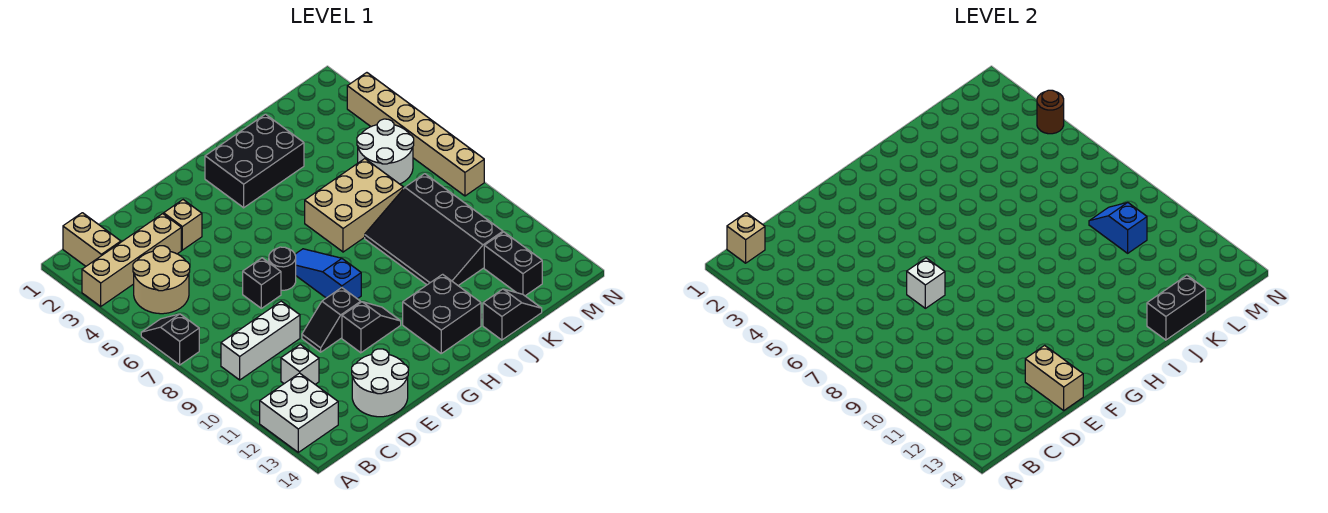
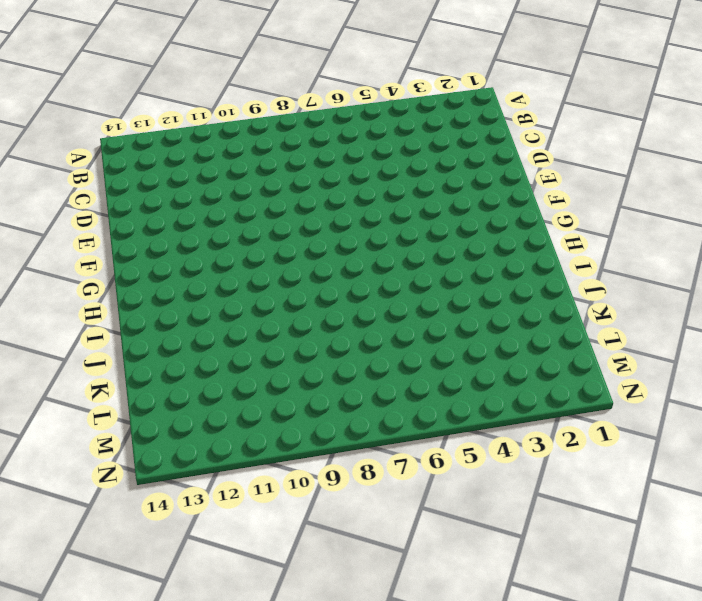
none -> tan brick A3:D3 level 1
none -> black slope A6:A7 level 1 top 7
none -> white brick A12:B13 level 1

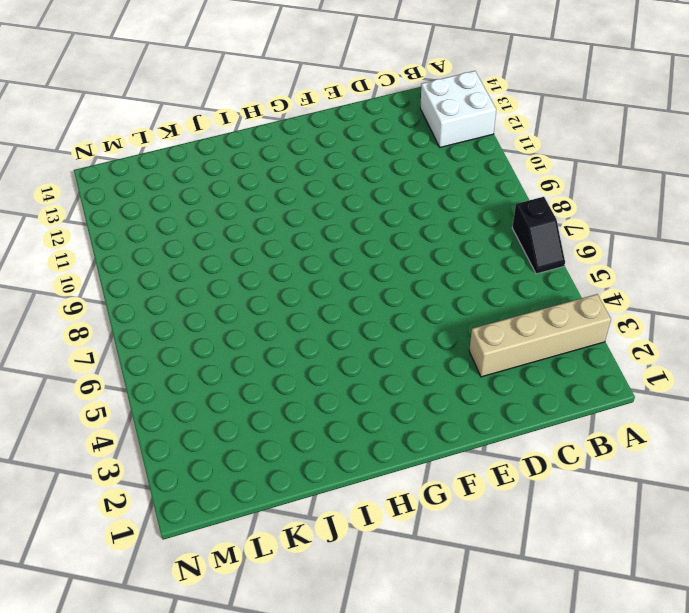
none -> tan brick B1:B2 level 1
none -> tan round brick B4:C5 level 1
none -> white brick B9:D9 level 1

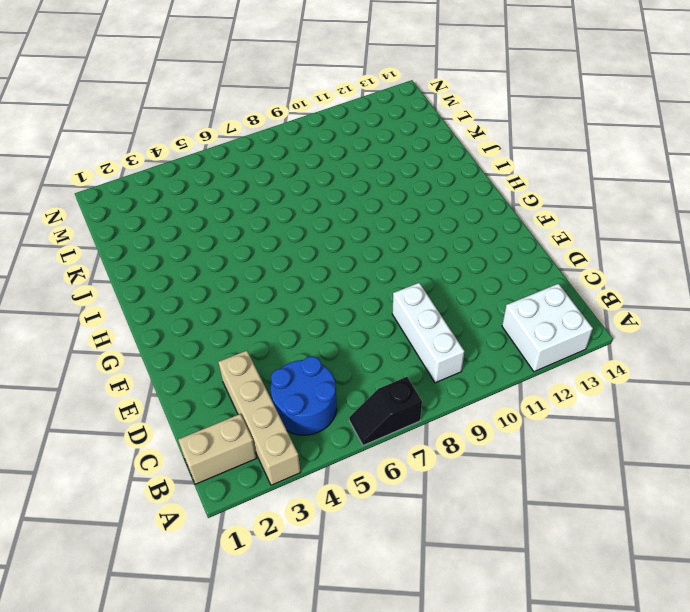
blue round brick B4:C5 level 1 -> tan round brick B4:C5 level 1
none -> white brick C11 level 1
none -> white round brick D13:E14 level 1
none -> tan brick E3 level 1

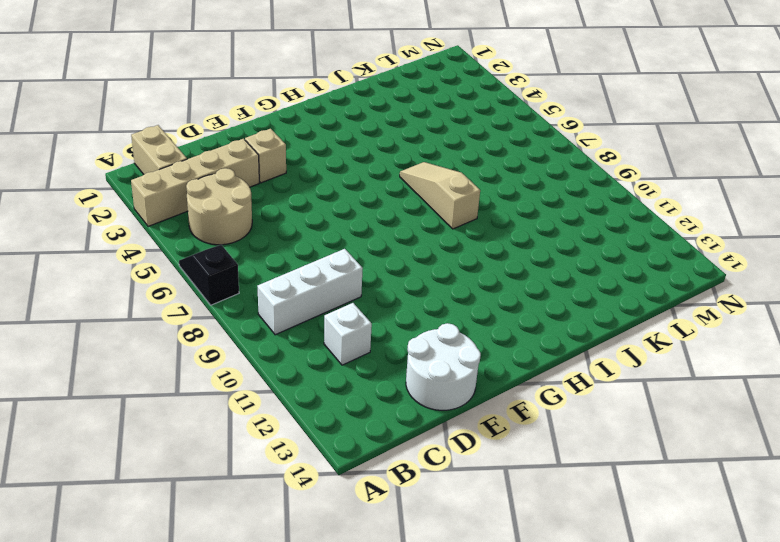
tan slope I6:I8 level 1 top 8 -> tan brick I6:K7 level 1
none -> white brick A12:B13 level 1
none -> black brick E7 level 1
none -> black slope E10:F10 level 1 top F

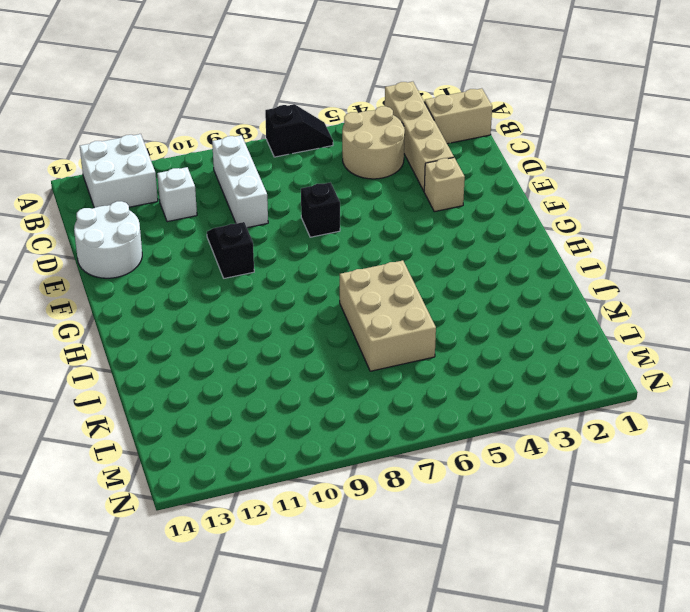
none -> black round brick F7 level 1
none -> black slope F11:G11 level 1 top F
none -> blue slope G7:G9 level 1 top 9

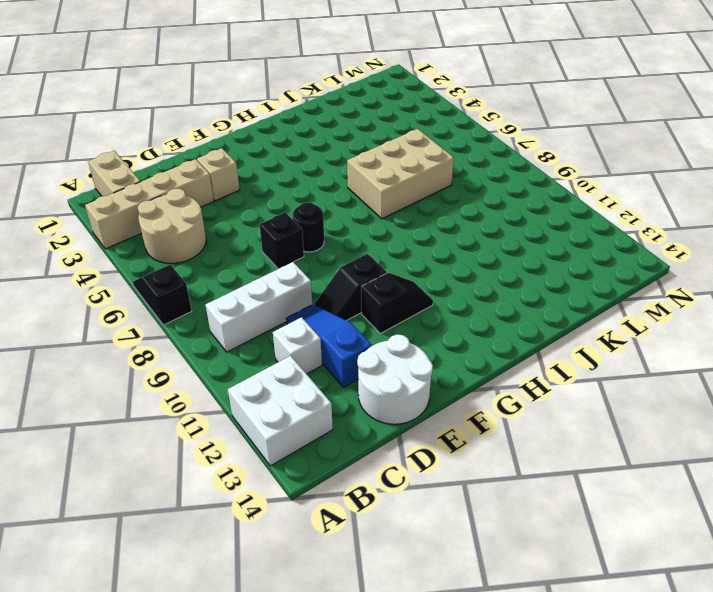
blue slope D10:D12 level 1 top 12 -> blue slope G7:G9 level 1 top 9
none -> black brick H2:J3 level 1
none -> black brick H12:I13 level 1
none -> black slope J8:L11 level 1 top L

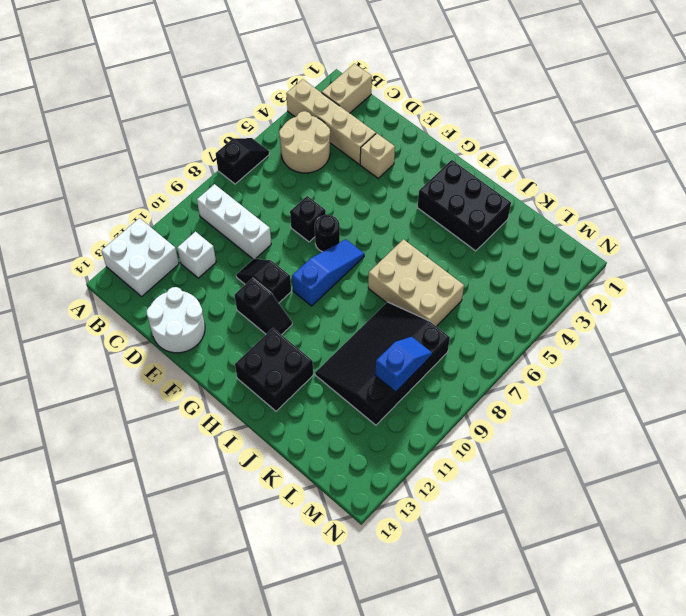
none -> black slope J14:K14 level 1 top J
none -> white round brick L5:M6 level 1
none -> black brick L12:L13 level 1

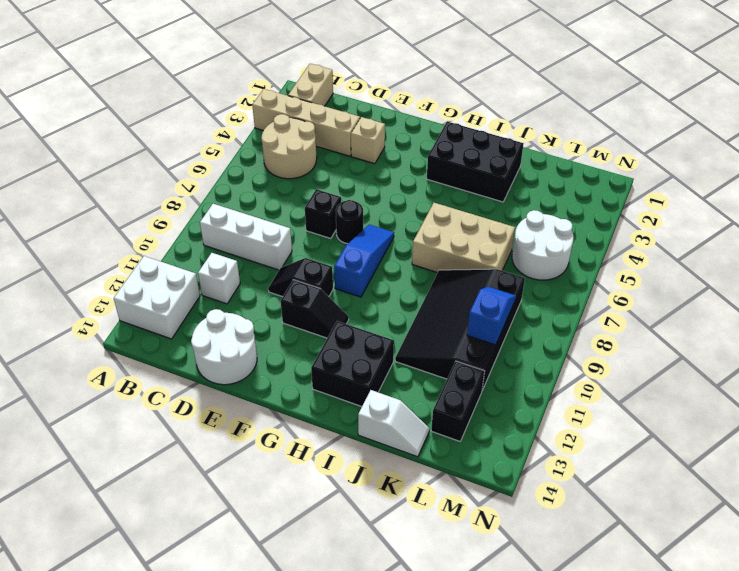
white slope J14:K14 level 1 top J -> black slope J14:K14 level 1 top J
none -> black slope A6:A7 level 1 top 7
none -> tan brick N3:N8 level 1
none -> tan brick B1 level 2

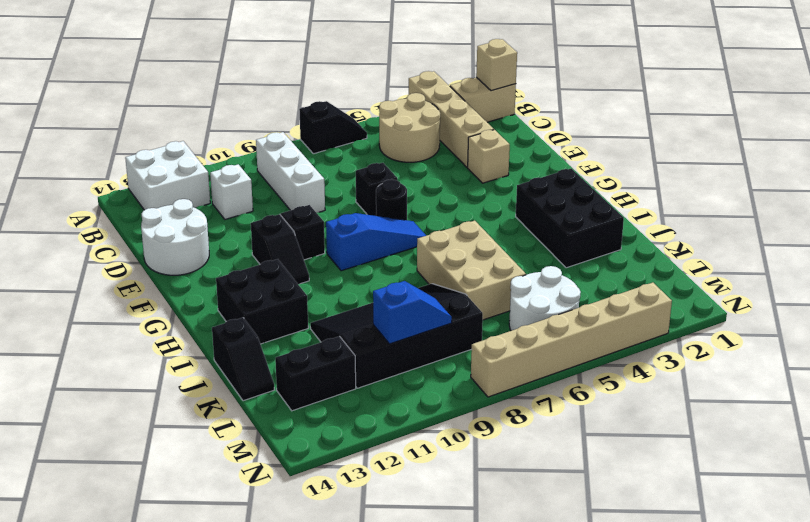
none -> white brick E7 level 2
none -> tan brick E13:E14 level 2
none -> black brick J14:K14 level 2

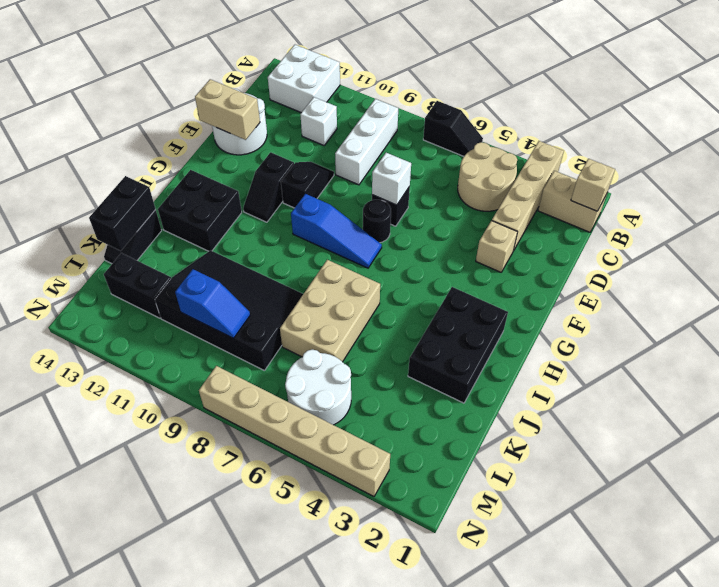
none -> brown round brick N4 level 2

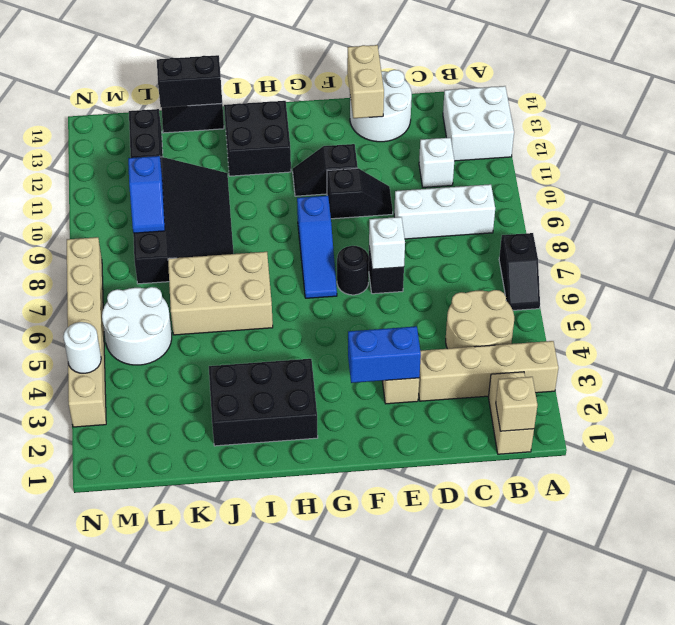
blue brick E3:F3 level 2 -> none
white round brick N4 level 2 -> brown round brick N4 level 2

